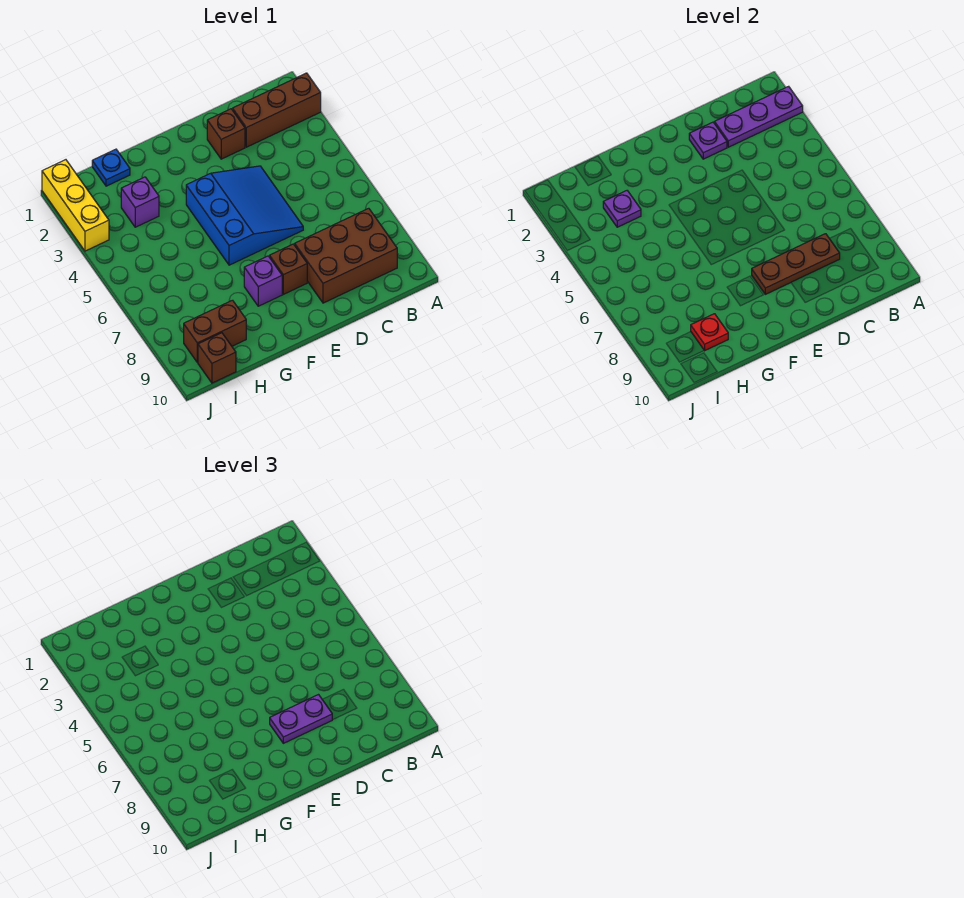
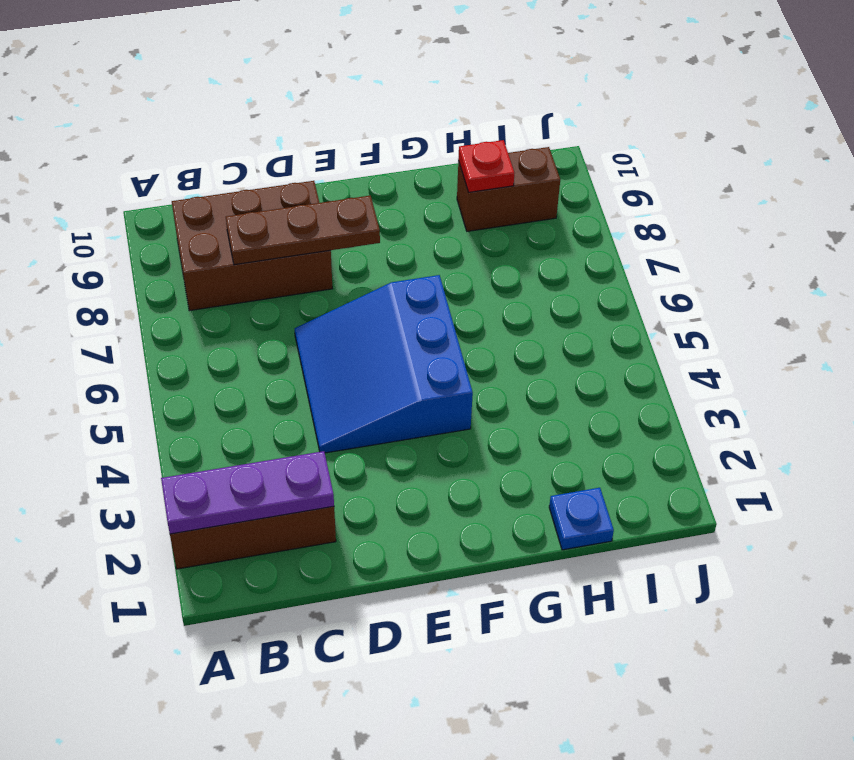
none -> brown brick D2 level 1
none -> brown brick E8 level 1
none -> purple brick F8 level 1

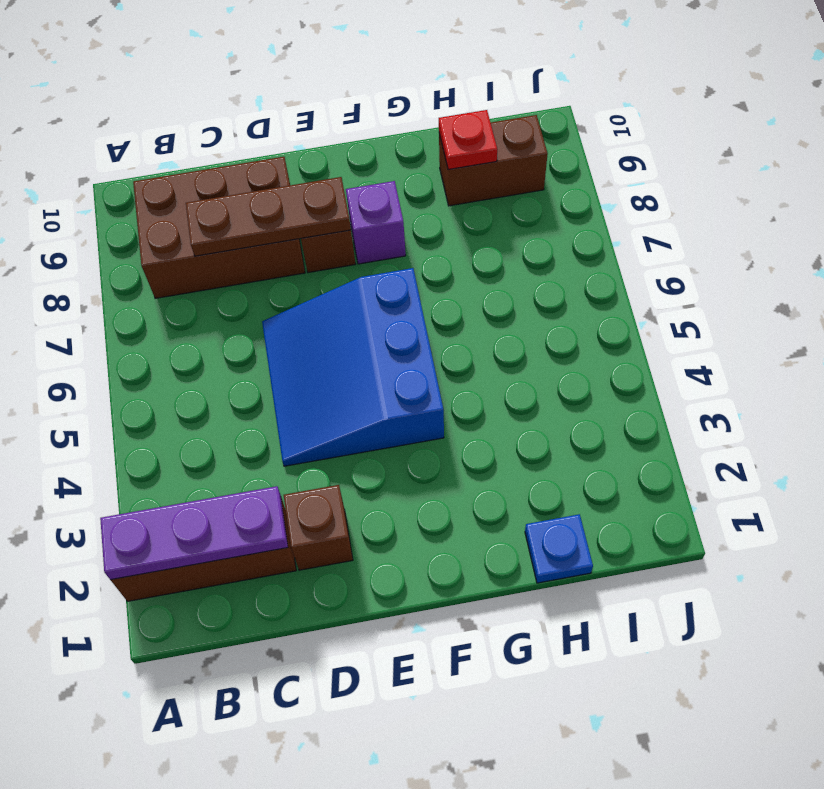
none -> purple brick H3 level 1
none -> brown brick I10 level 1
none -> yellow brick J1:J3 level 1

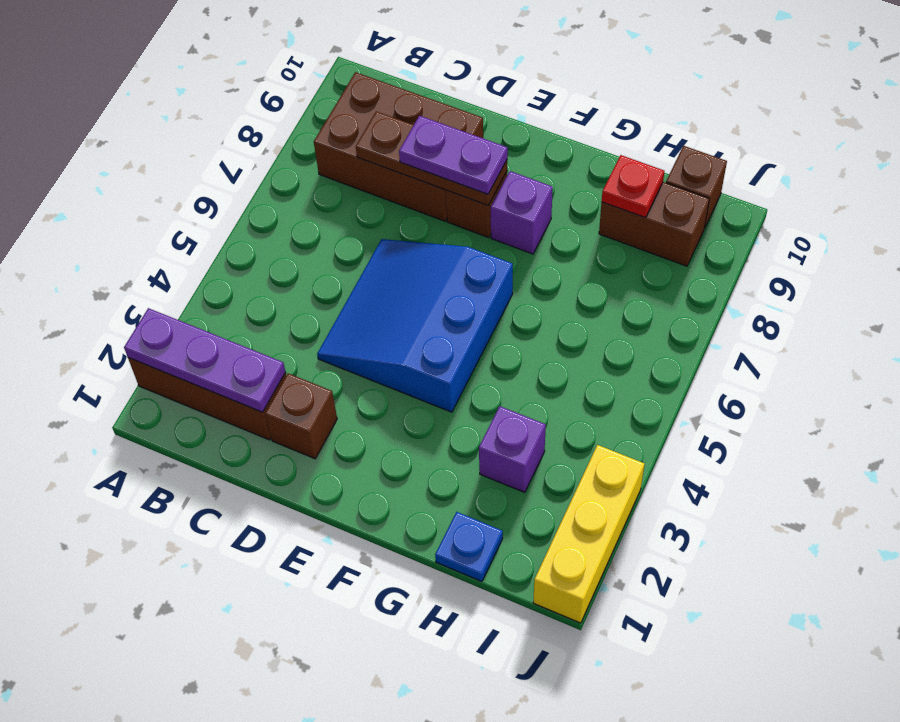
none -> purple plate D2 level 2
none -> purple plate H3 level 2

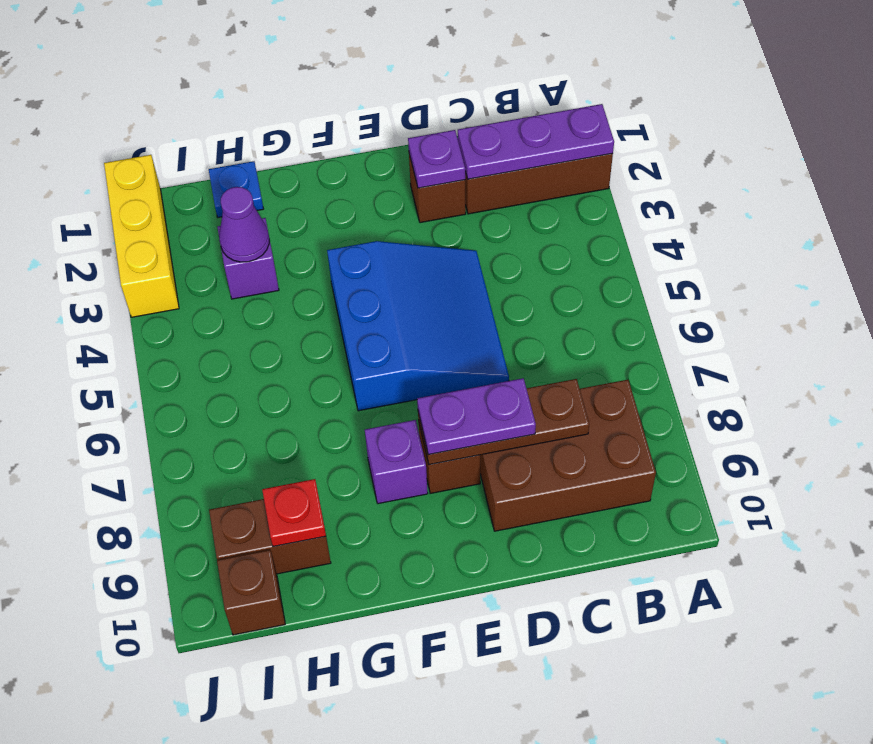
purple cone H3 level 2 -> purple plate H3 level 2

